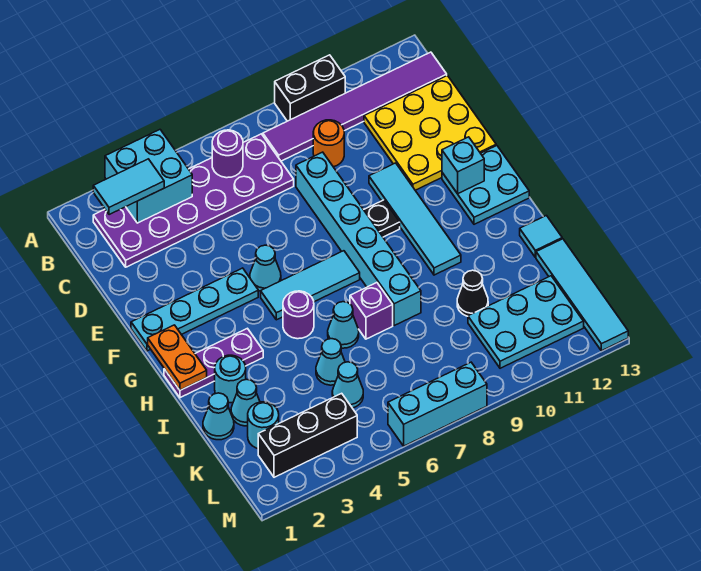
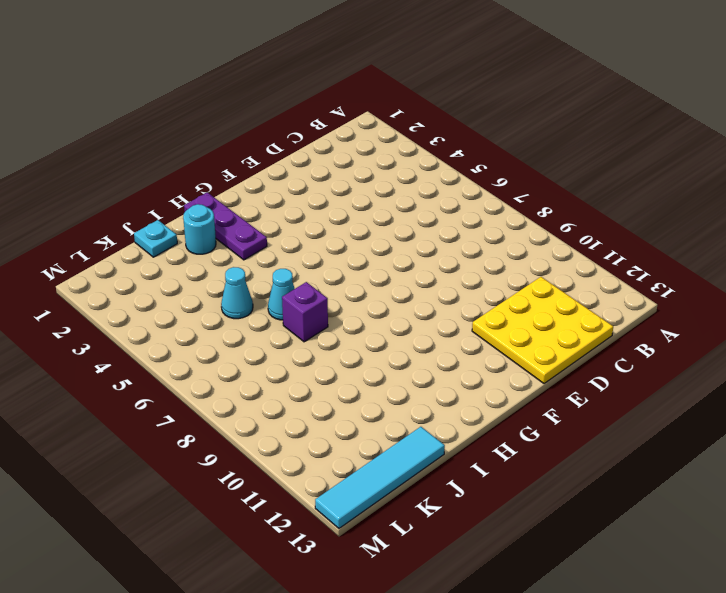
cyan plate J1 level 1 -> cyan cone J1 level 1
none -> black brick A9:A10 level 1
none -> purple plate B2:C7 level 1
none -> purple tile B8:B13 level 1
none -> orange round brick C9 level 1

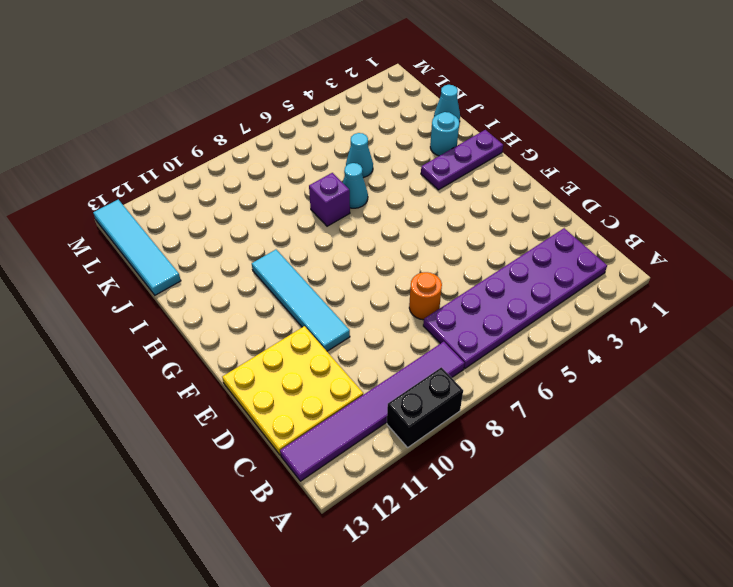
orange round brick D7 level 1 -> orange round brick C9 level 1
none -> cyan brick D8:I8 level 1
none -> cyan plate F1:F4 level 1
none -> cyan cone F5 level 1
none -> black plate F9 level 1

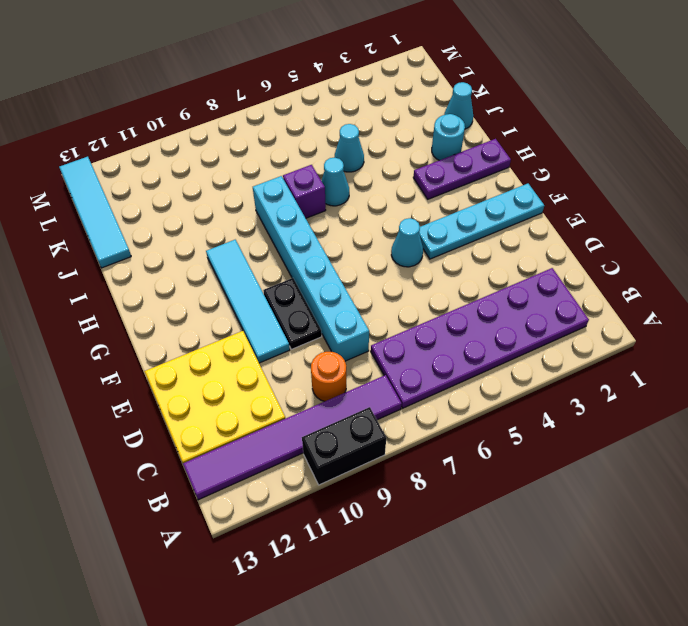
black plate E9:F9 level 1 -> black plate F9 level 1
none -> cyan plate F12:G13 level 1
none -> cyan tile G5:G7 level 1
none -> purple round brick H5 level 1
none -> cyan tile I13 level 1

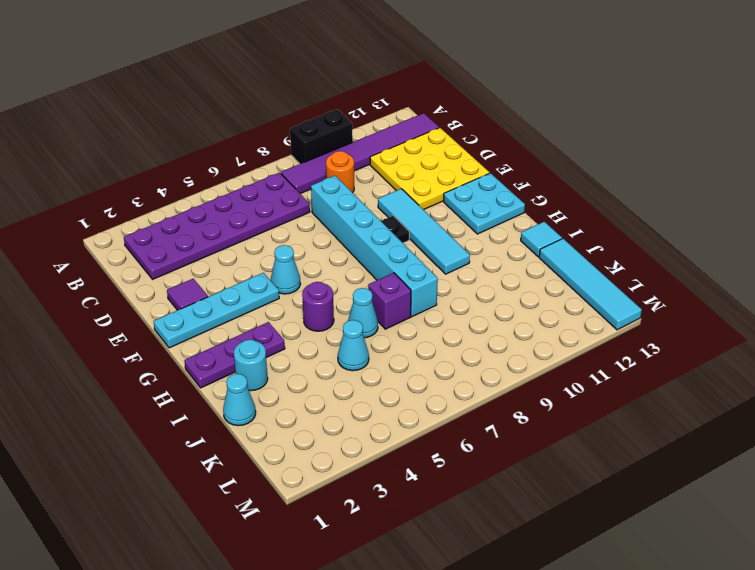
purple tile E2 level 1 -> none
none -> cyan tile G5:G7 level 1
none -> cyan cone J2 level 1
none -> black cone J10 level 1
none -> cyan round brick K2 level 1

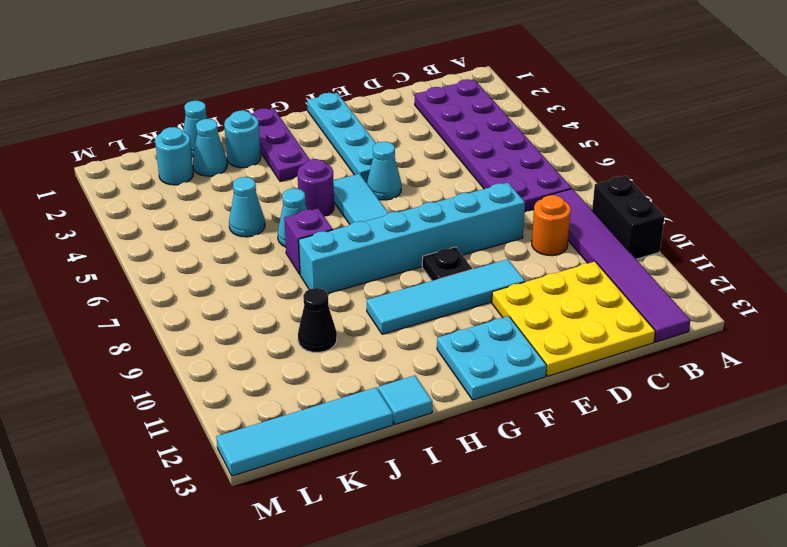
none -> cyan cone K5 level 1
none -> cyan plate K10:L12 level 1
none -> black brick L2:L4 level 1
none -> cyan brick M6:M8 level 1

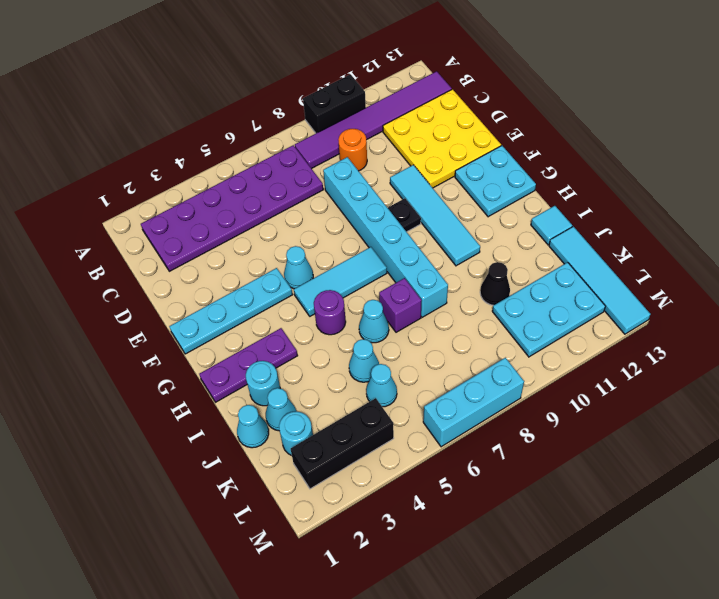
none -> cyan brick A3:B4 level 2
none -> purple round brick B6 level 2
none -> cyan brick F12 level 2
none -> orange plate G1:H1 level 2

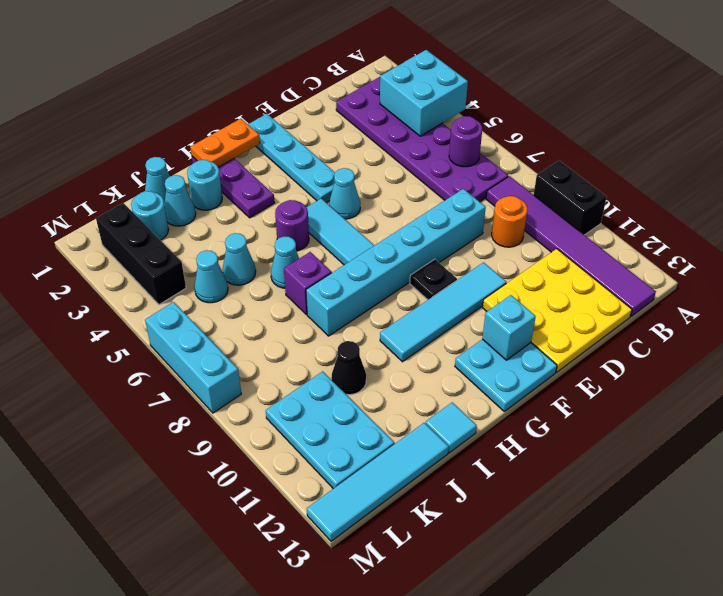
none -> cyan tile B2:B3 level 3

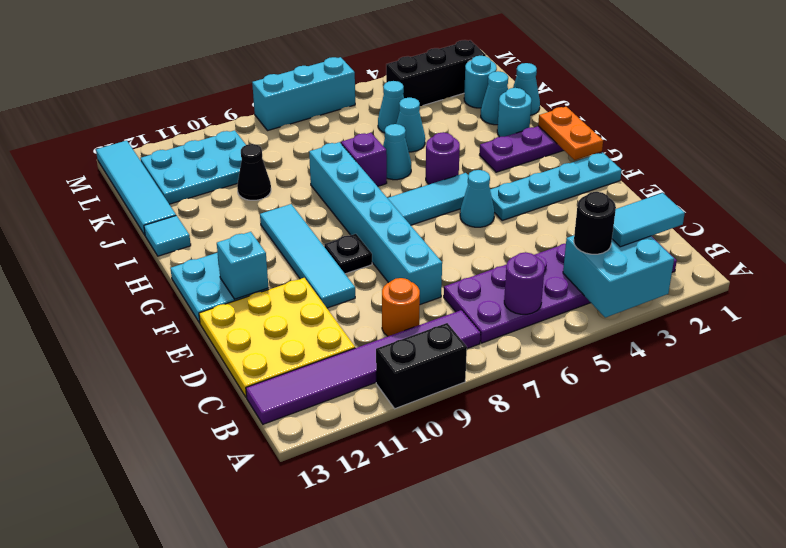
black round brick B4 level 3 -> none

